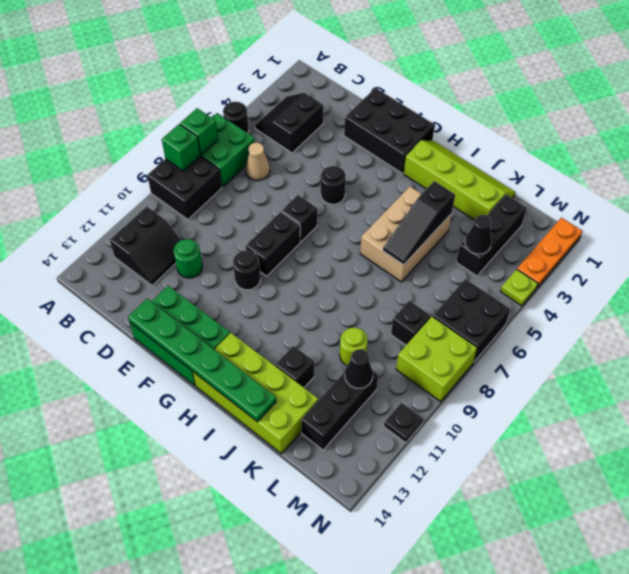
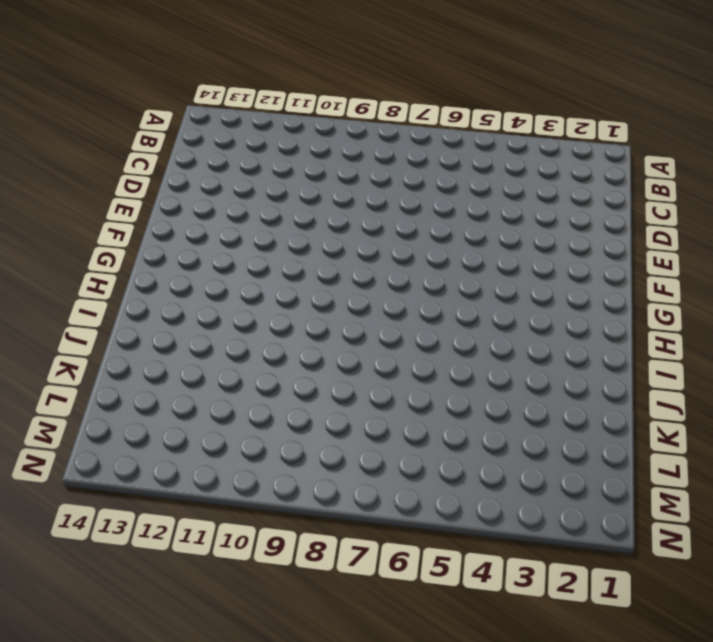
none -> black round brick A5 level 1
none -> green brick A6:B7 level 1
none -> black brick A8:B9 level 1
none -> black slope B3:C4 level 1 top C

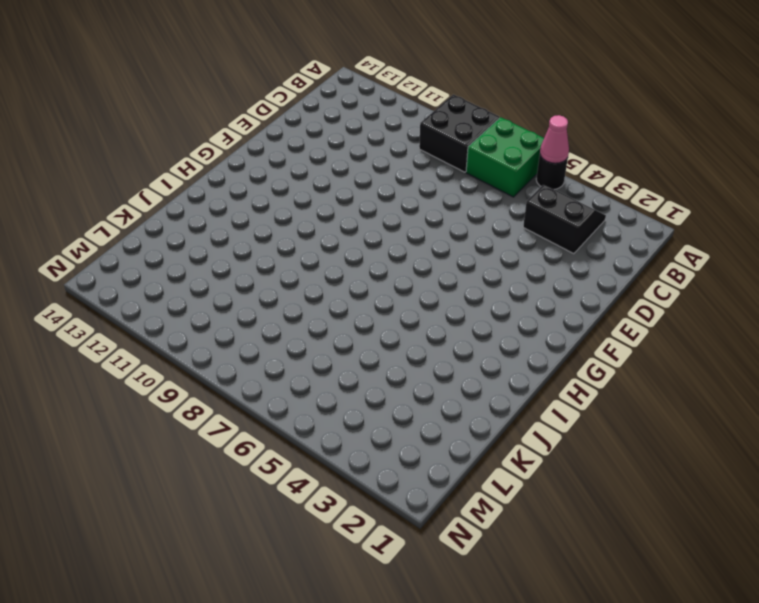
pink cone A5 level 2 -> none
none -> black slope B11:C12 level 1 top B
none -> tan cone C6 level 1
none -> green round brick D11 level 1
none -> black brick E1:G2 level 1

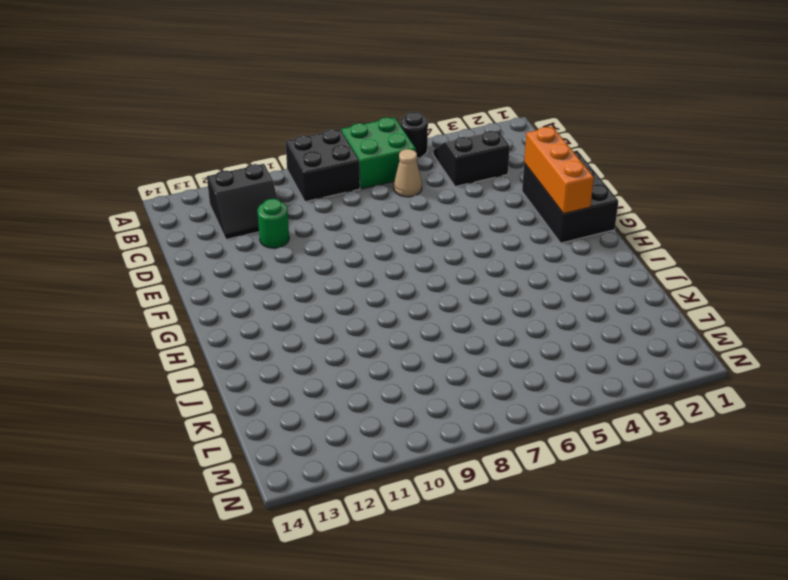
orange brick E2:G2 level 2 -> none
none -> green brick E13:G14 level 1
none -> black round brick F5 level 1
none -> black brick F7 level 1
none -> black brick F8:F9 level 1

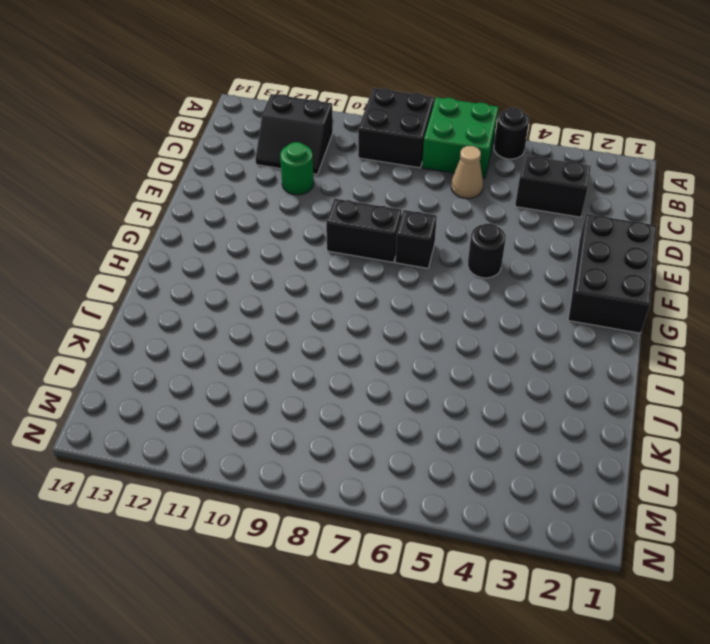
none -> green brick E13:G14 level 1
none -> black round brick F10 level 1
none -> lime slope H1:K2 level 1 top 2
none -> lime brick H13:K14 level 1

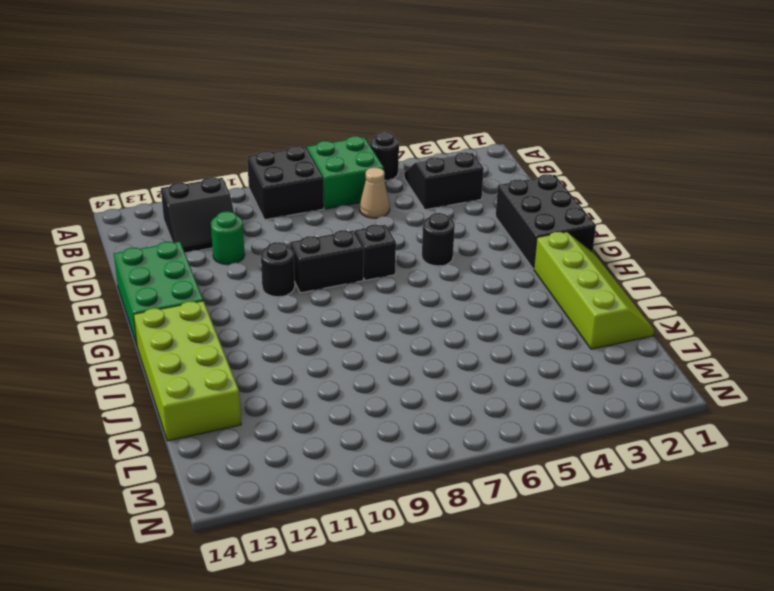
none -> tan brick I4:J6 level 1
none -> black brick J12 level 1
none -> lime round brick K10 level 1
none -> black brick L2:L4 level 1

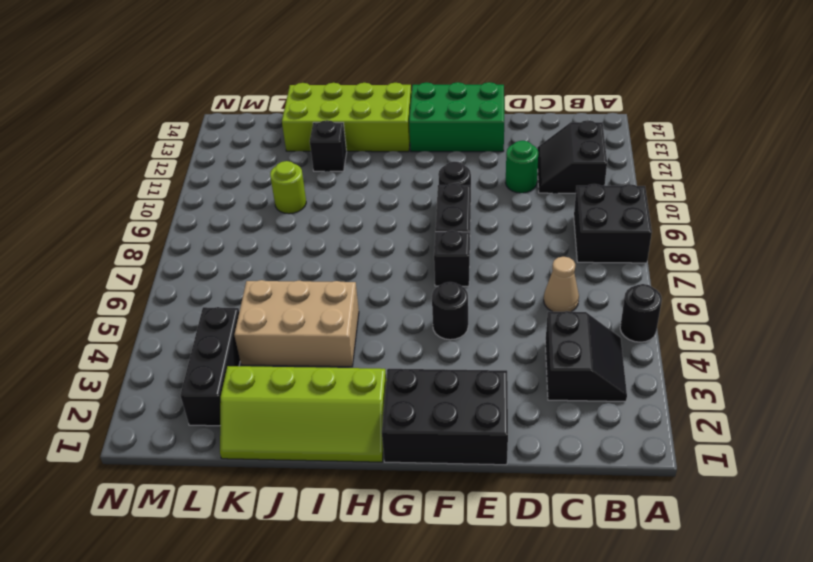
tan brick I4:K5 level 1 -> tan brick I4:J6 level 1
none -> green brick A6:B7 level 1
none -> black brick L8 level 1
none -> black brick L11:L13 level 1
none -> black brick M6:N7 level 1

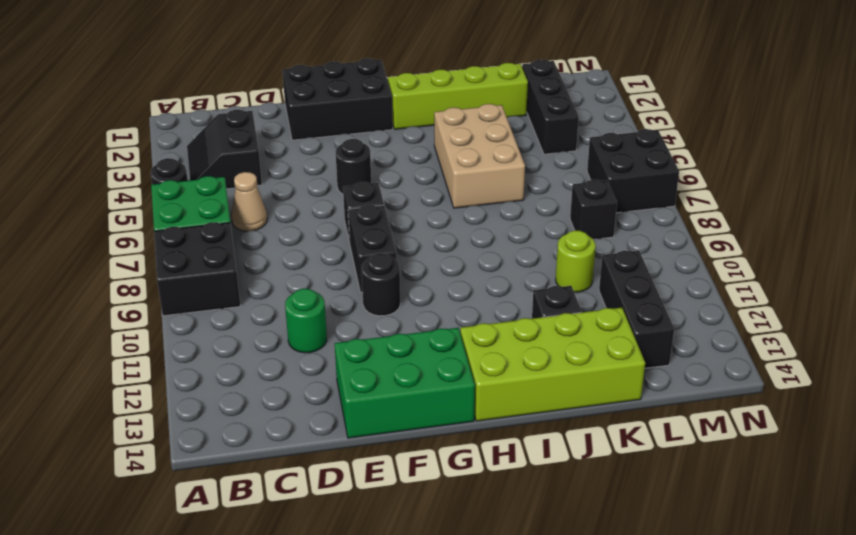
none -> black slope B11:C12 level 1 top B
none -> lime brick M8:N9 level 1
none -> orange plate N1:N3 level 1
none -> lime plate N4 level 1

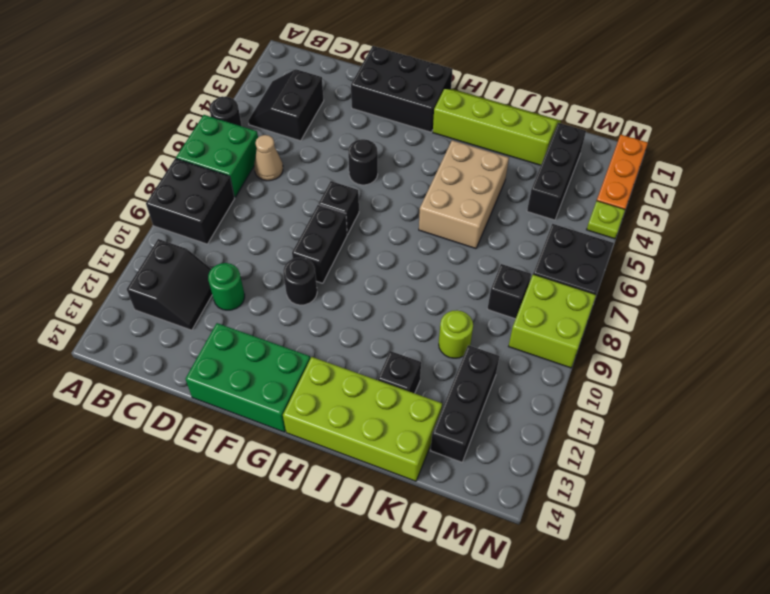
none -> black plate N11 level 1
none -> green brick A7 level 2
none -> green brick A8 level 2
none -> green plate E14:J14 level 2

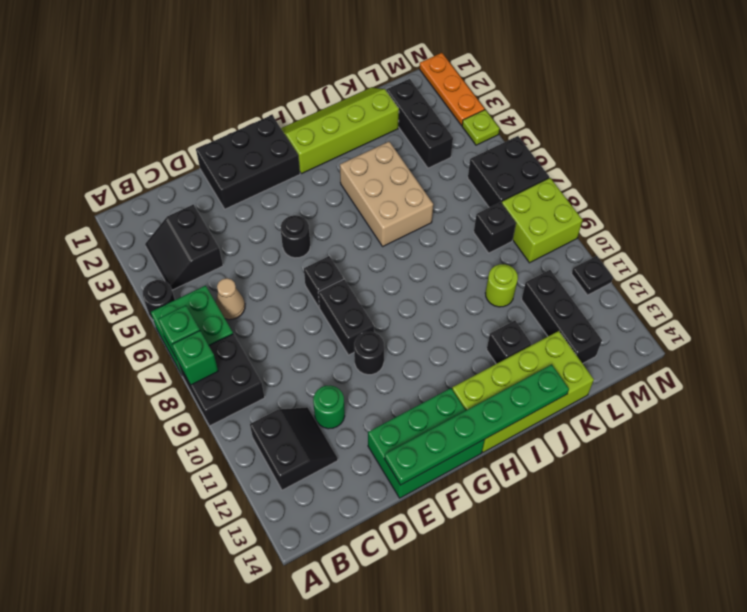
none -> black slope J4:J6 level 2 top 4
none -> black cone L4 level 2
none -> black cone L11 level 2

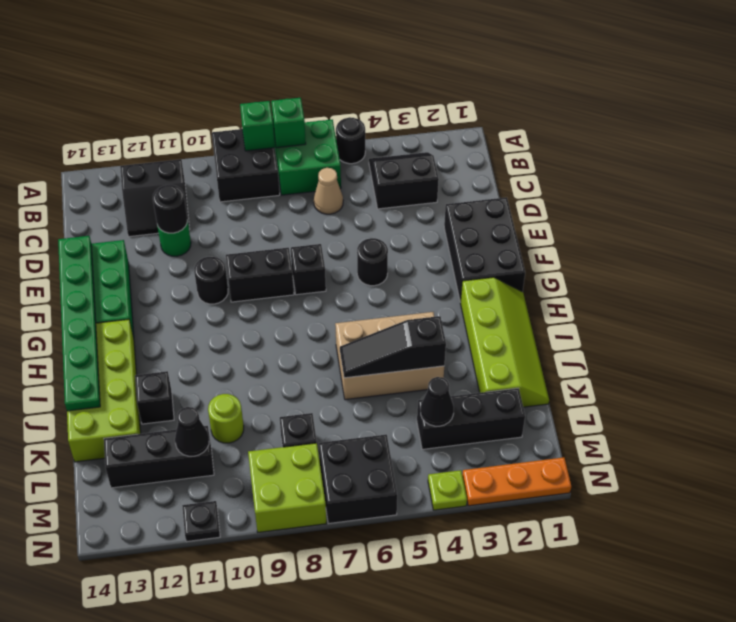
black round brick D11 level 2 -> none

